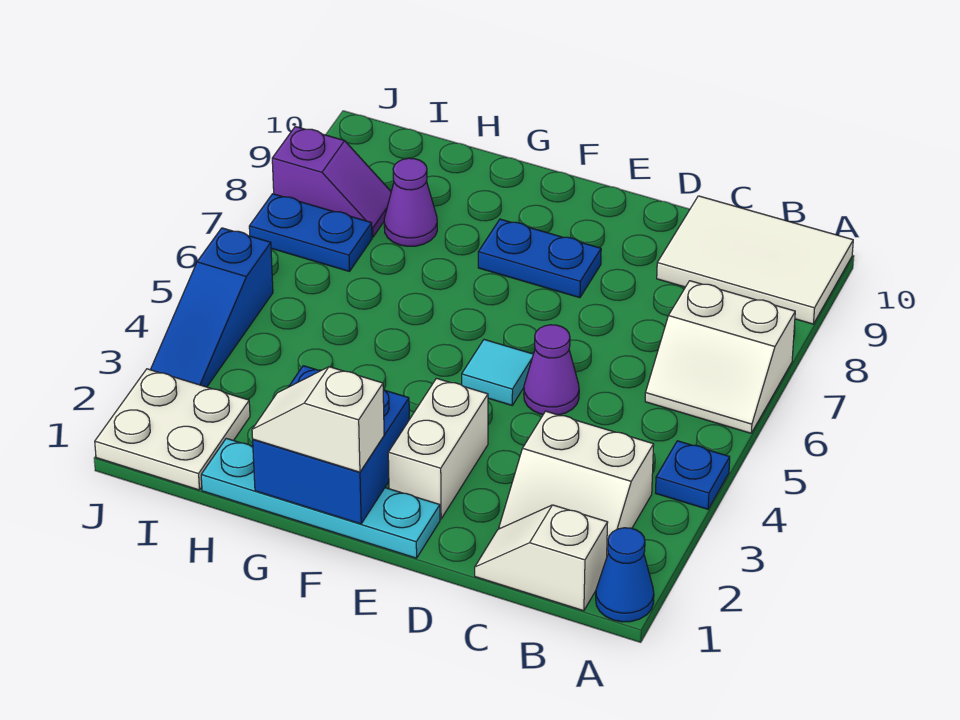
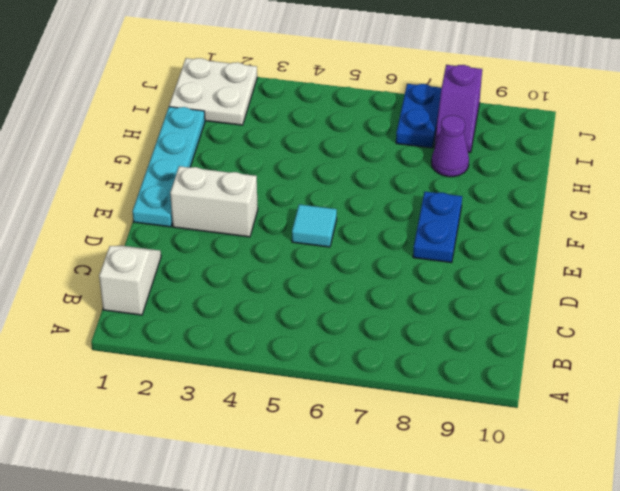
none -> blue cone A1 level 1
none -> blue plate A4 level 1
none -> white slope A6:B7 level 1 top 7

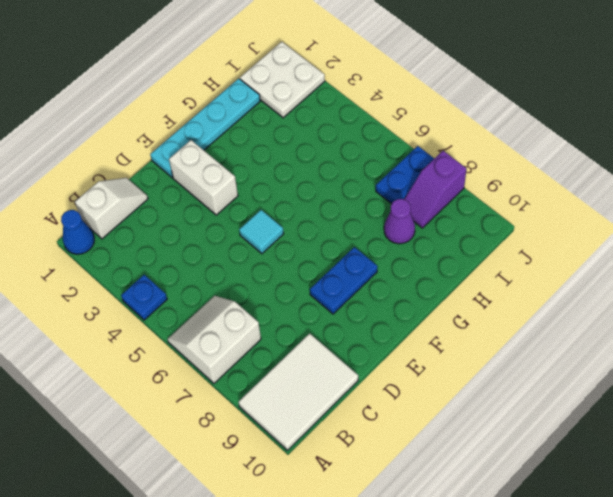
none -> white slope B2:C3 level 1 top 3
none -> purple cone D5 level 1
none -> blue slope J3:J5 level 1 top 5

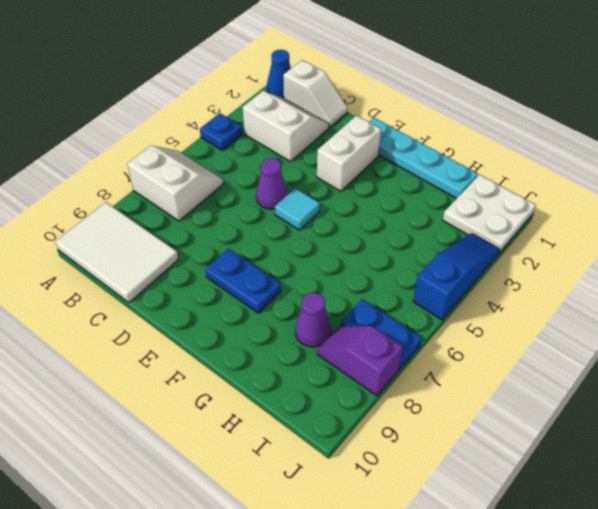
none -> blue brick F1:G2 level 2
none -> white slope F1:G1 level 3 top F

